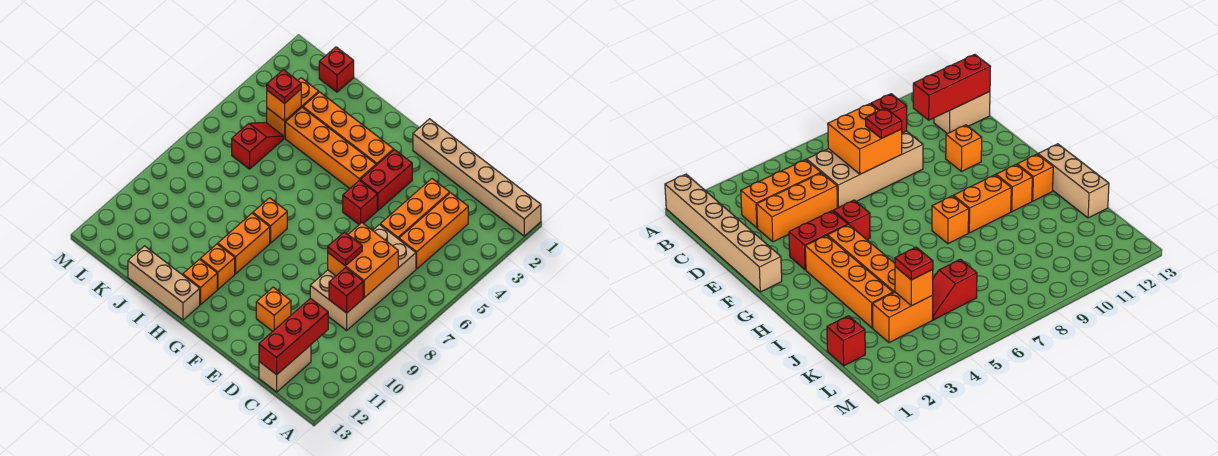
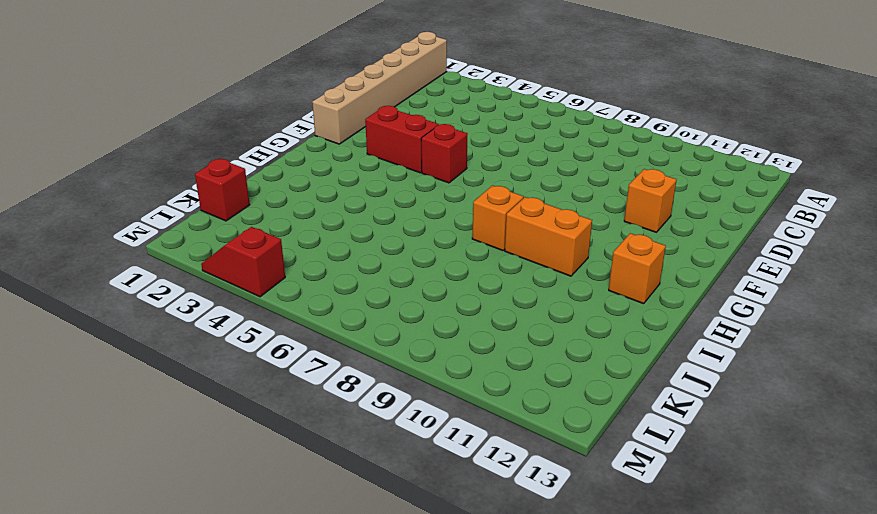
red slope M3:M4 level 1 top 4 -> red slope K5:K6 level 1 top 6
none -> orange brick C3:C5 level 1
none -> tan brick C6:D9 level 1
none -> tan brick C12:C13 level 1

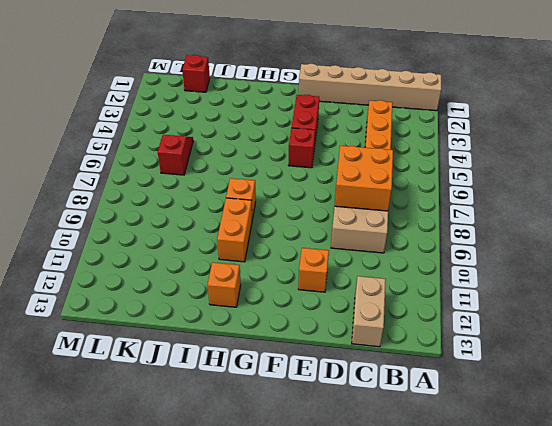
none -> orange brick D3:D5 level 1
none -> orange brick G3:J3 level 1
none -> orange brick G4:J4 level 1

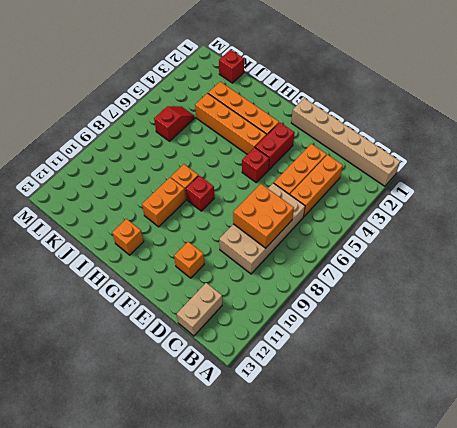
red brick G8 level 1 -> red brick C9 level 2
none -> orange brick H11 level 1
none -> tan brick H13:J13 level 1
none -> orange brick K3:K4 level 1

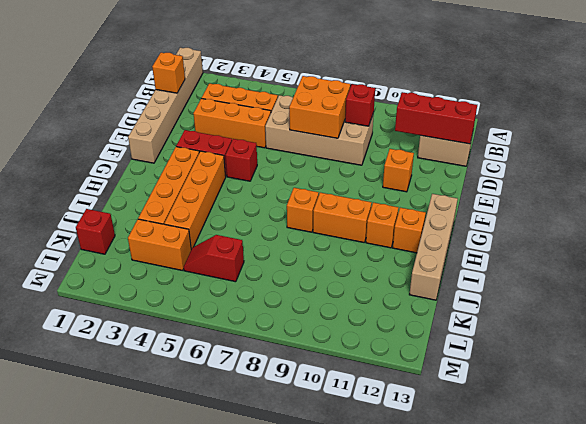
orange brick C1 level 2 -> orange brick K4 level 2
tan brick G13:J13 level 1 -> tan brick H13:J13 level 1
none -> red plate D8 level 3
none -> red plate K4 level 3

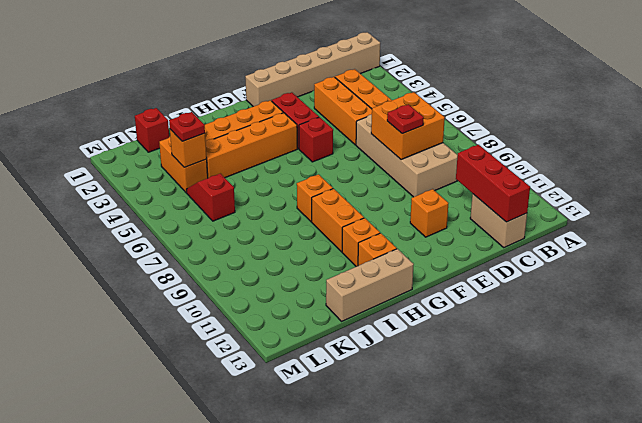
none -> red brick C9 level 2

